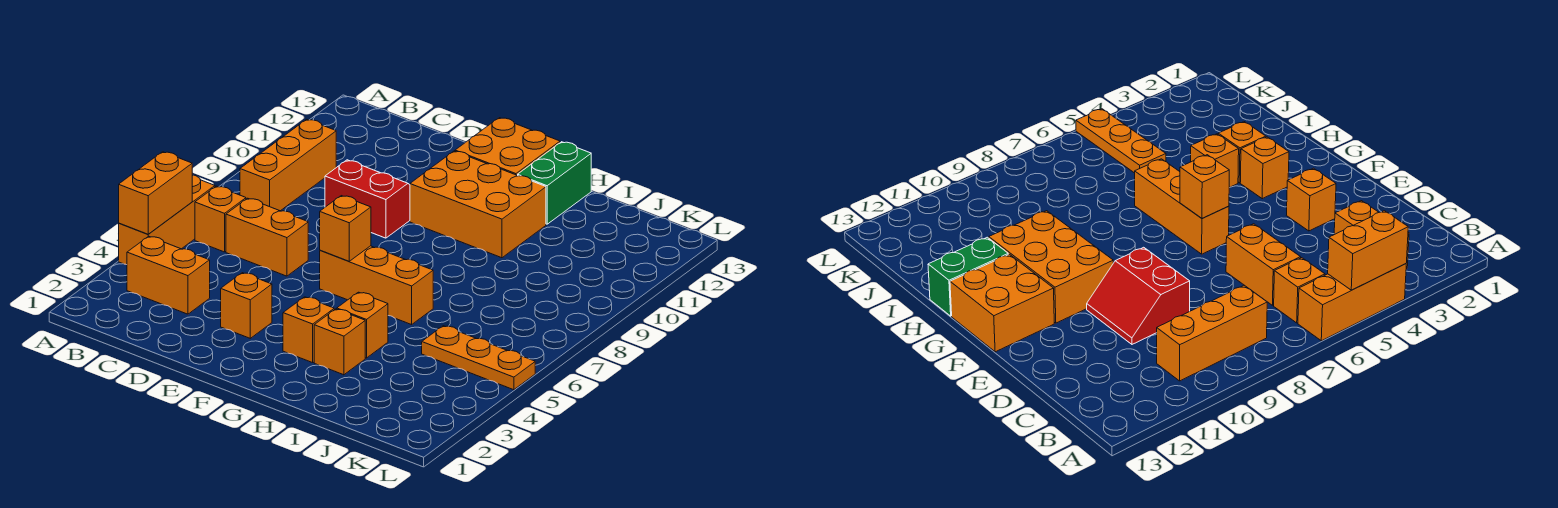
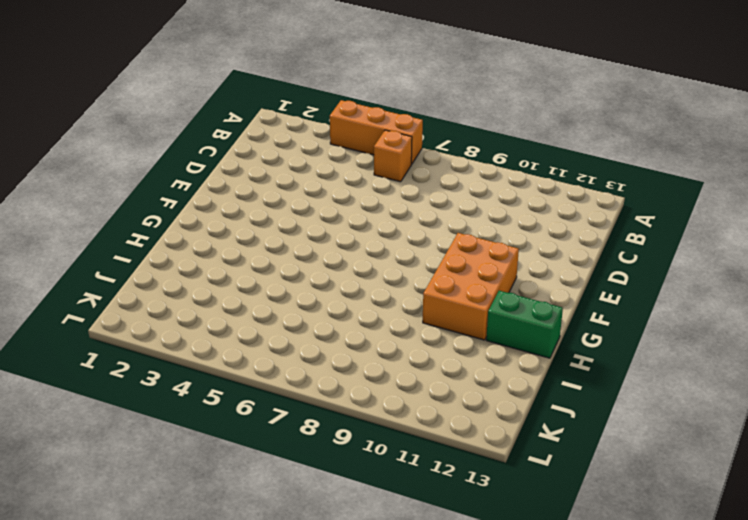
none -> orange brick B3:C3 level 1
none -> orange brick B8:B10 level 1
none -> orange brick C6:D6 level 1

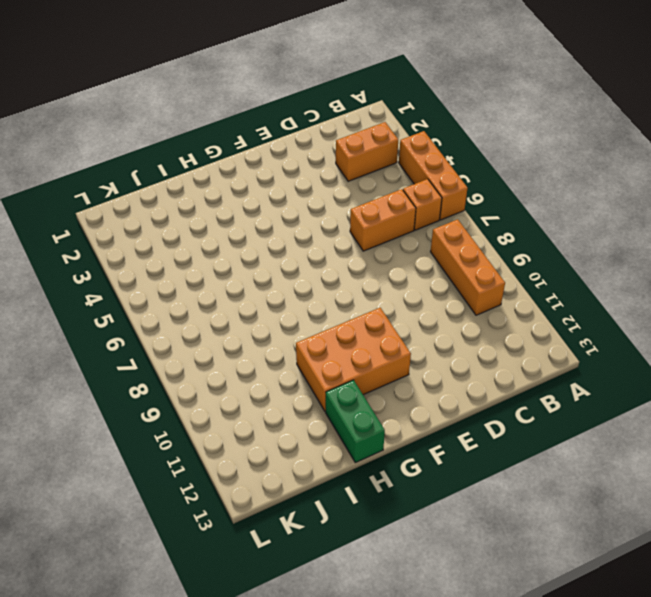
none -> red slope D9:E10 level 1 top 9
none -> orange brick E3 level 1
none -> orange brick F6:H6 level 1

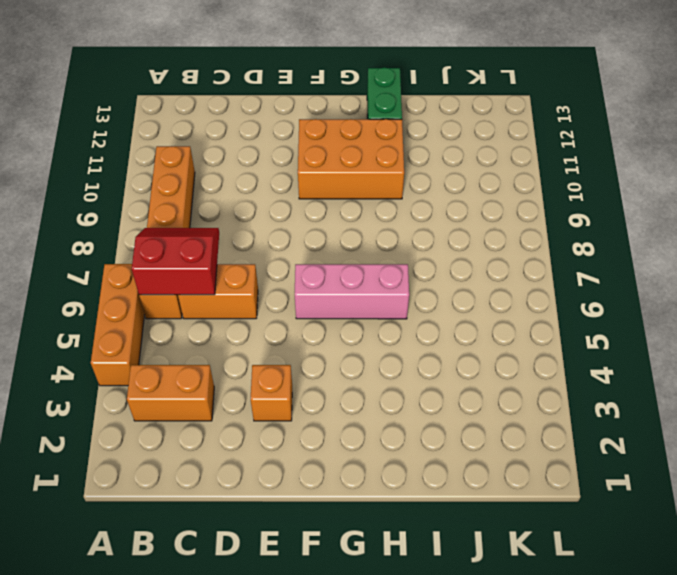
red slope B6:C7 level 2 top 6 -> red slope D9:E10 level 1 top 9
pink brick F6:H6 level 1 -> orange brick F6:H6 level 1
none -> orange brick F12:G13 level 1
none -> orange brick G3 level 1
none -> orange brick H3 level 1

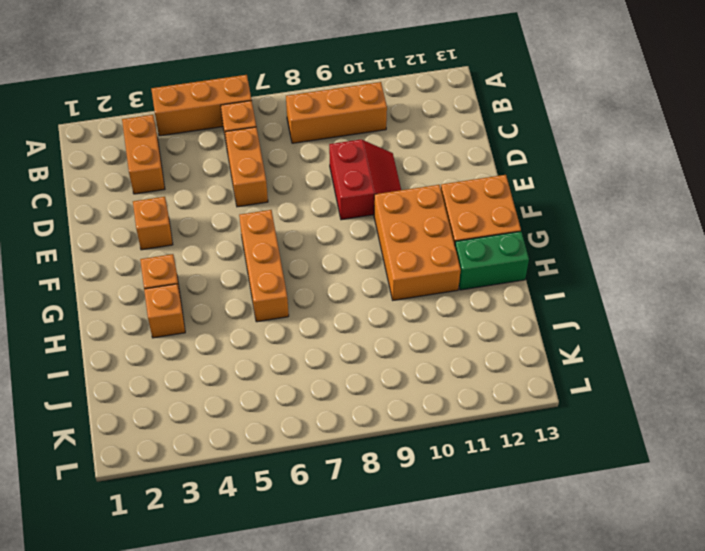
none -> orange brick H4 level 1
none -> orange plate J5:L5 level 1
none -> orange brick A4:A5 level 2

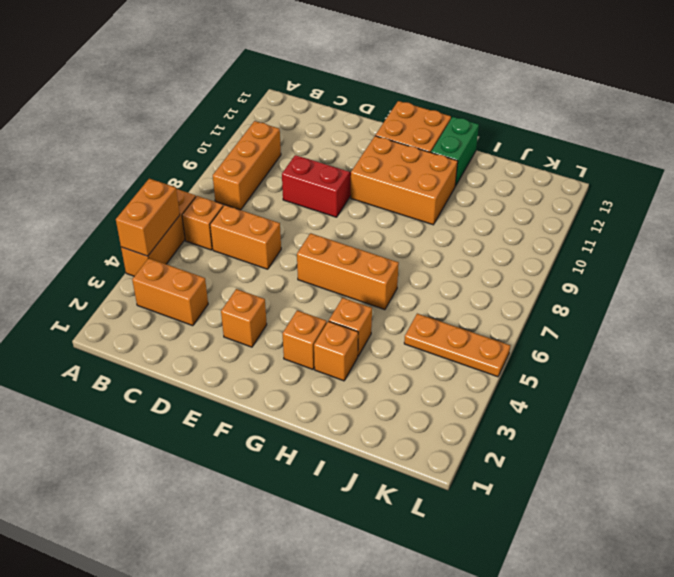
none -> orange brick F6 level 2

